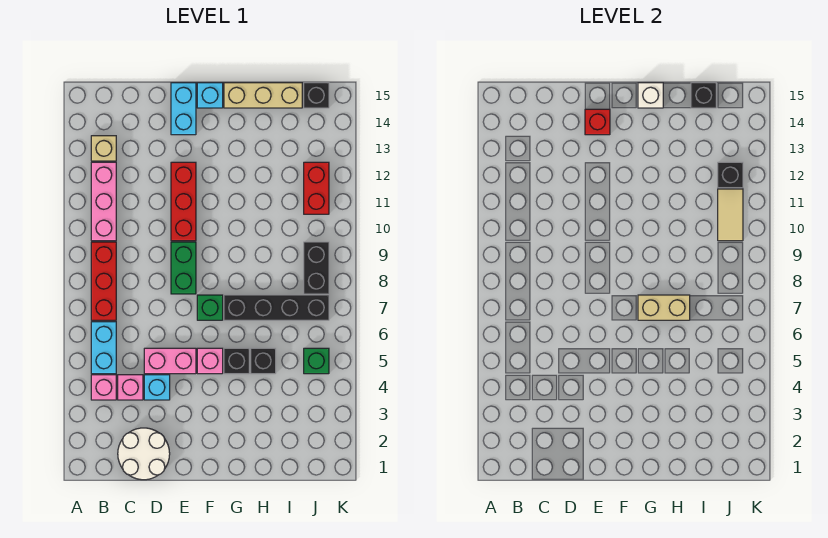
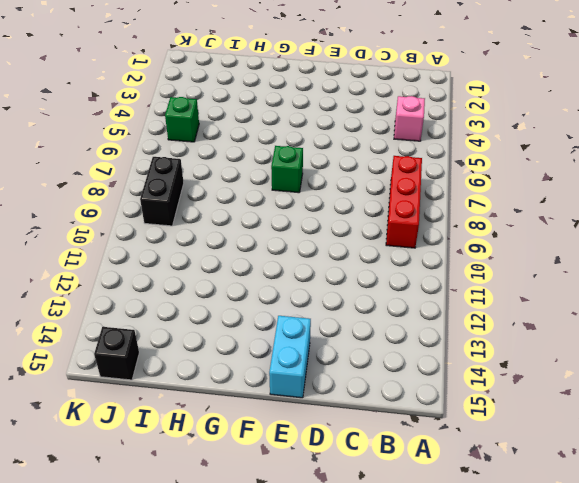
none -> cyan brick B5:B6 level 1
none -> pink brick B10:B12 level 1
none -> tan brick B13 level 1

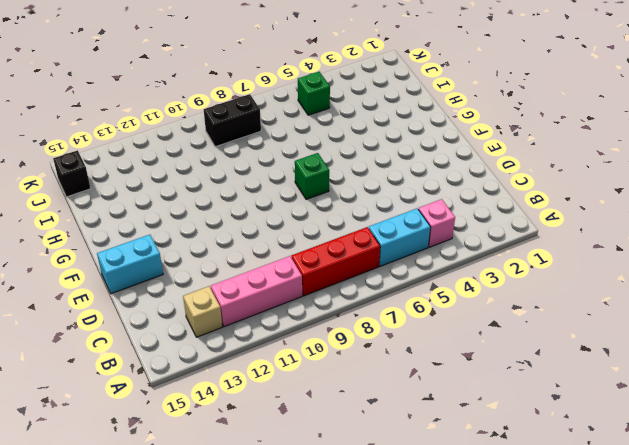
none -> white round brick C1:D2 level 1
none -> pink brick C4 level 1
none -> cyan brick D4 level 1

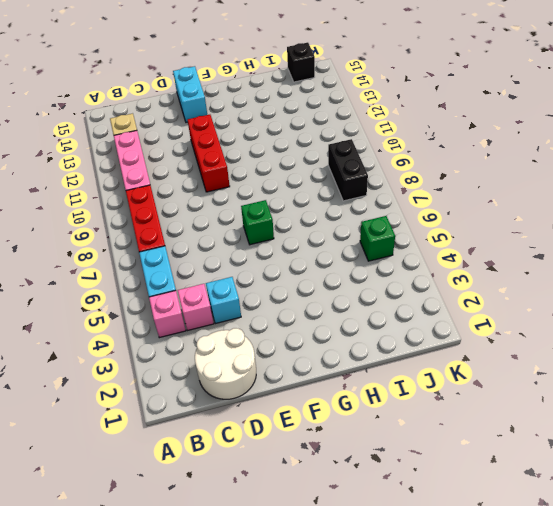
none -> pink brick D5:E5 level 1
none -> green brick E8:E9 level 1
none -> pink brick F5 level 1

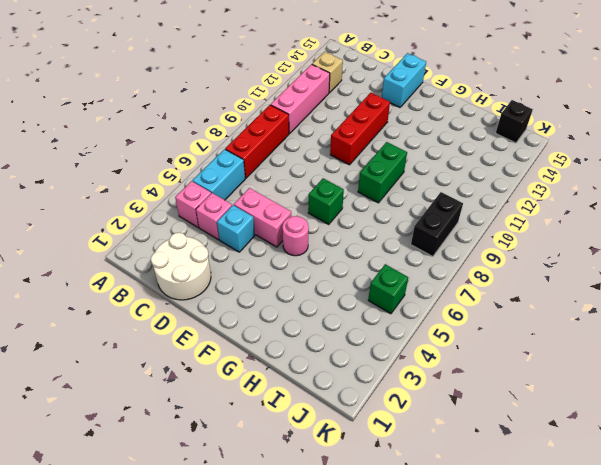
pink round brick F5 level 1 -> pink brick F5 level 1
green brick G9:G10 level 1 -> green brick E8:E9 level 1
none -> cyan brick F15 level 1
none -> black brick G5 level 1
none -> black brick G7:J7 level 1

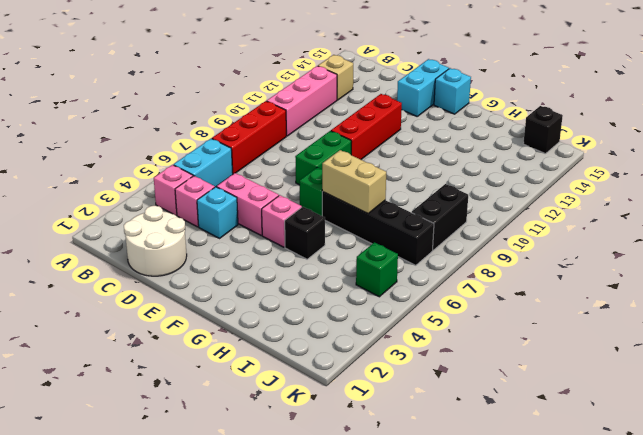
none -> tan brick G15:I15 level 1
none -> black brick H5 level 1
none -> red brick J11:J12 level 1

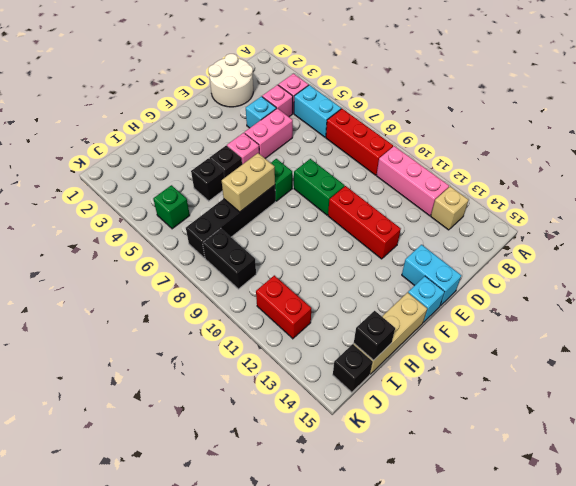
none -> red brick E14 level 2
none -> white brick G15 level 2
none -> tan tile J10:J11 level 2

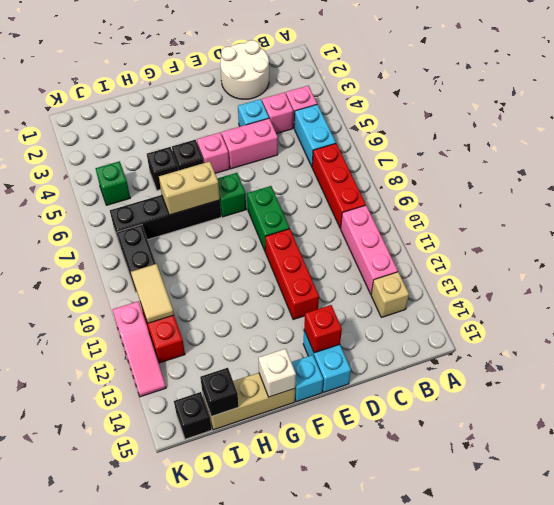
pink slope K11:K13 level 1 top 11 -> none
none -> black brick J12 level 2

